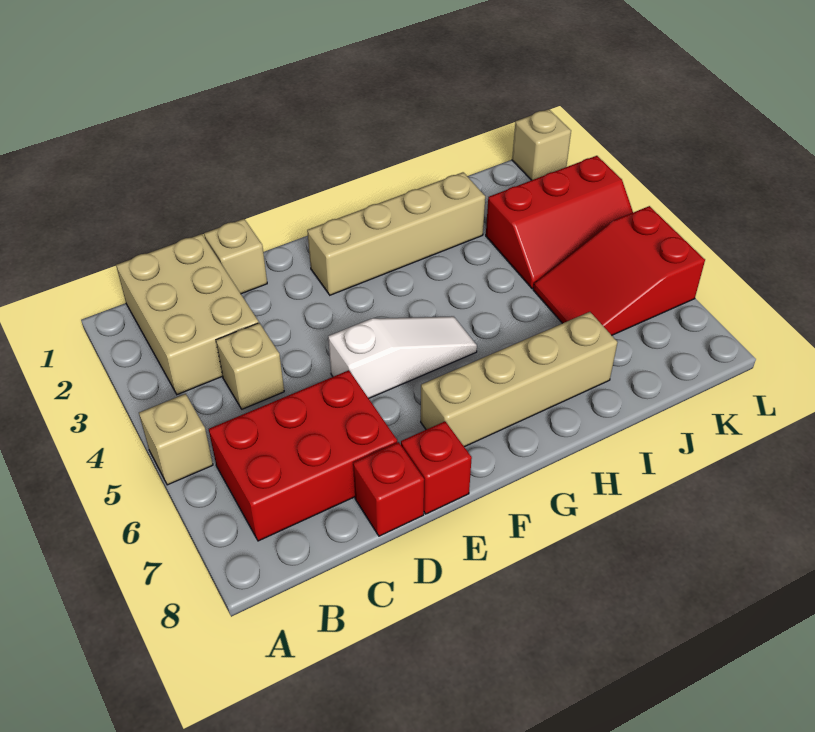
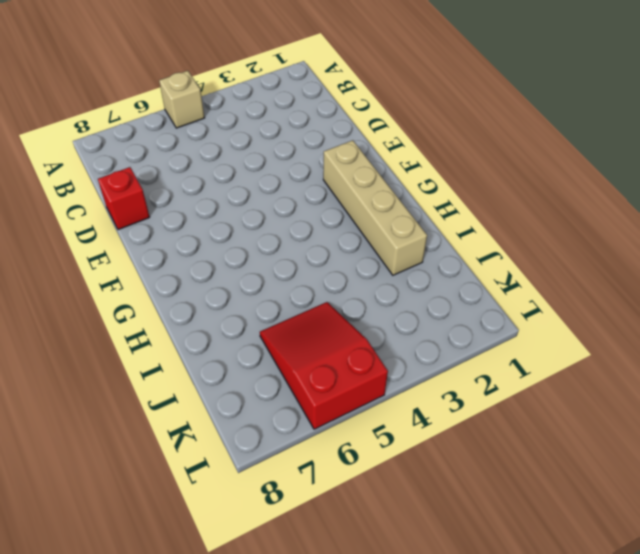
none -> tan brick B1:C3 level 1
none -> red brick B6:D7 level 1
none -> tan brick C4 level 1

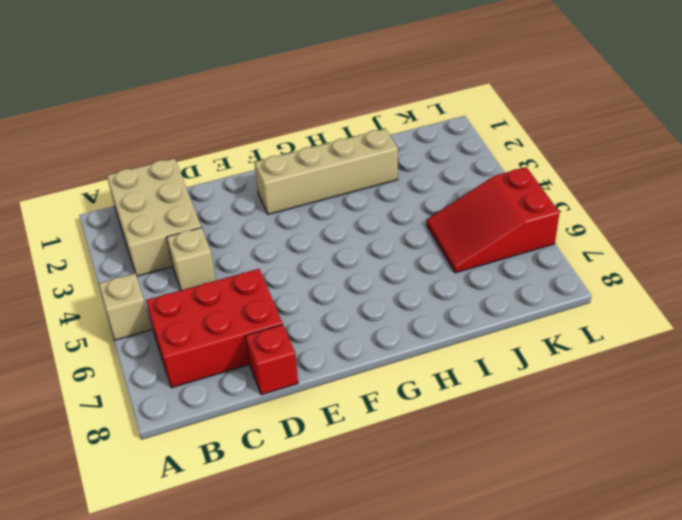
none -> tan brick D1 level 1
none -> white slope E5:G5 level 1 top E
none -> red brick E8 level 1

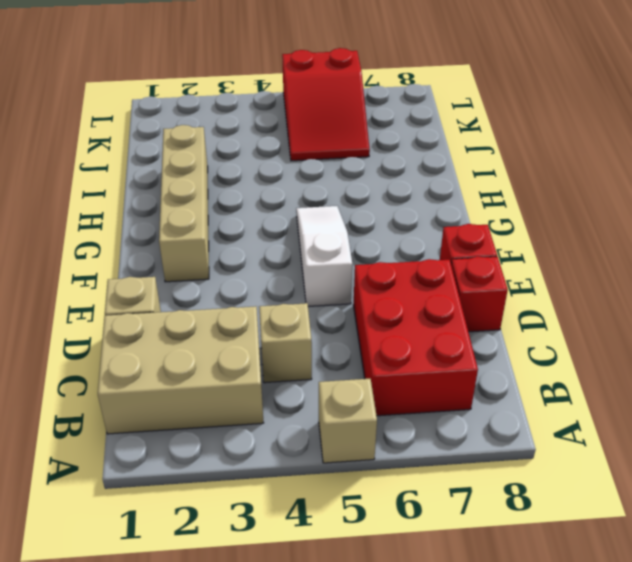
none -> tan brick F7:I7 level 1
none -> red slope J3:L4 level 1 top 3
none -> tan brick L1 level 1

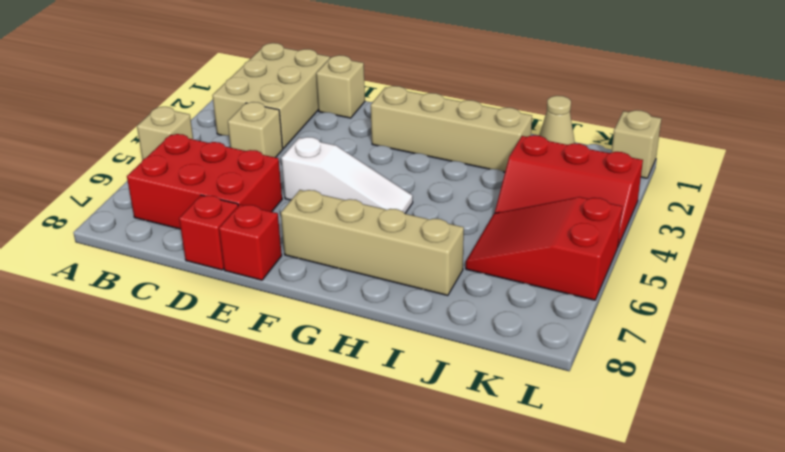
tan cone J1 level 1 -> none

